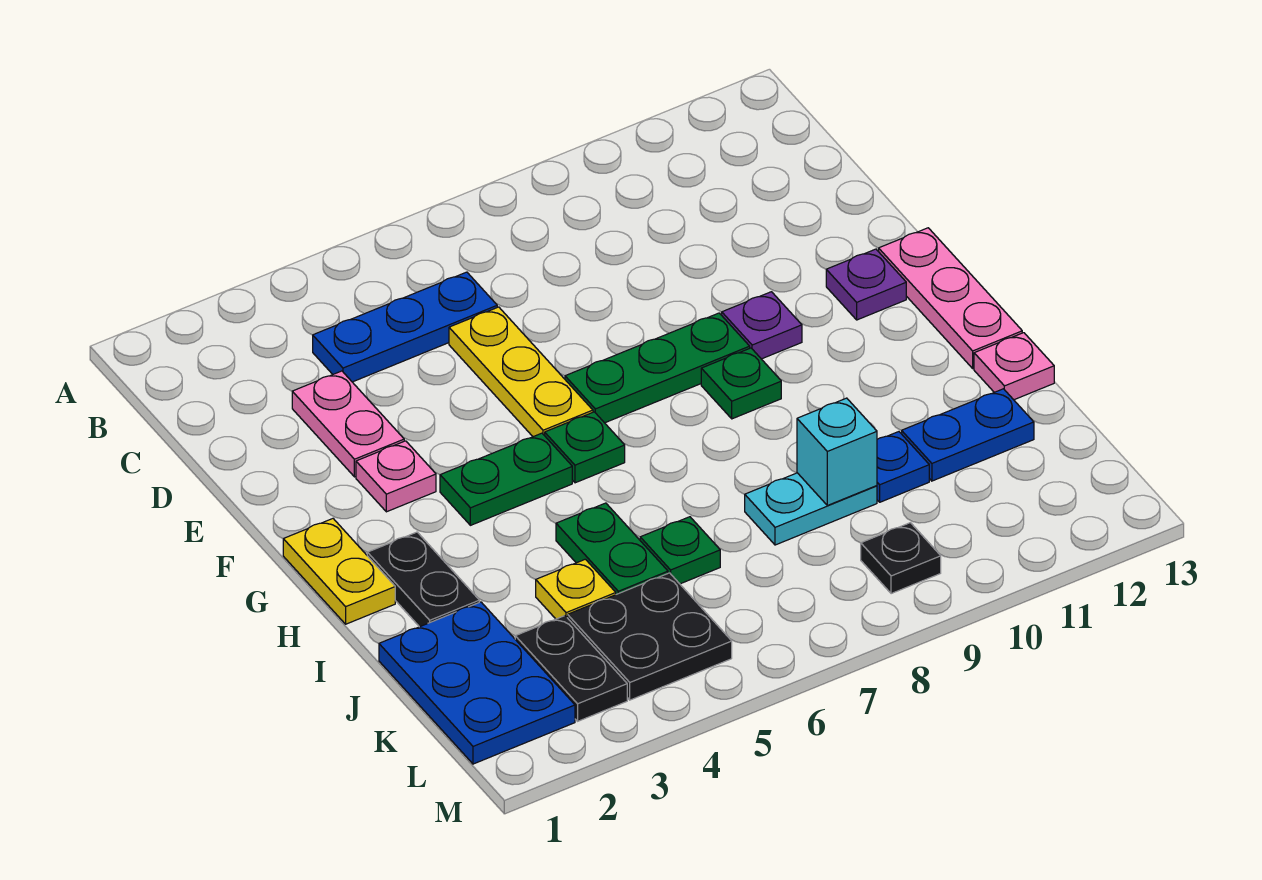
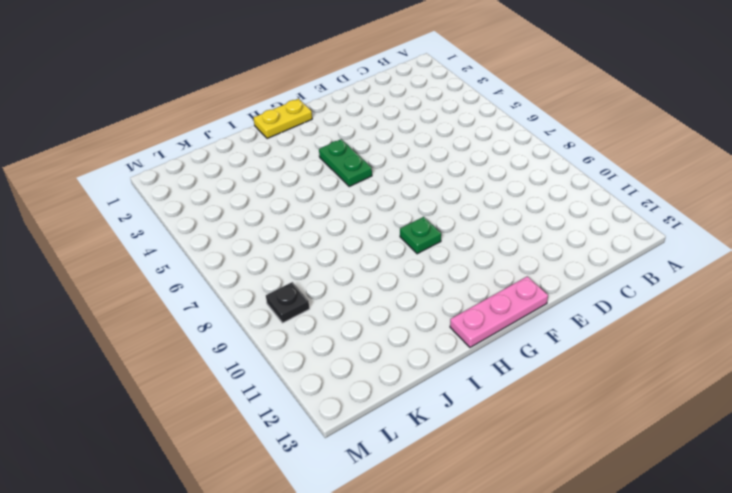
none -> blue plate C4:C6 level 1
none -> pink plate D3:E3 level 1
none -> yellow plate D6:F6 level 1

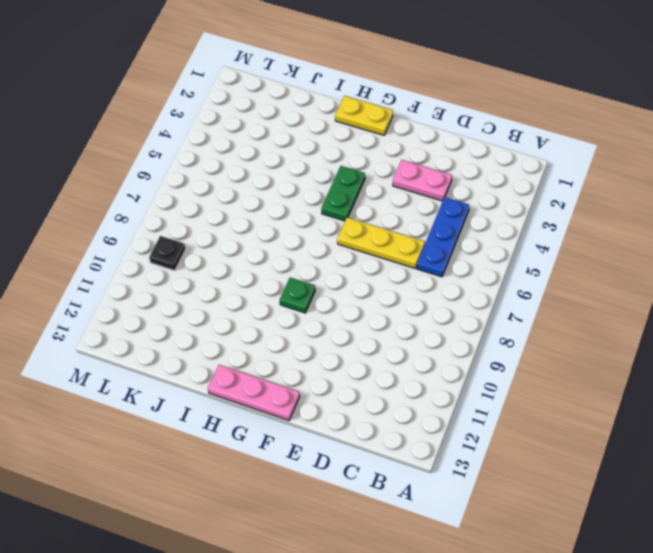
none -> pink plate F3 level 1
none -> green plate F7:F9 level 1
none -> purple plate F10 level 1

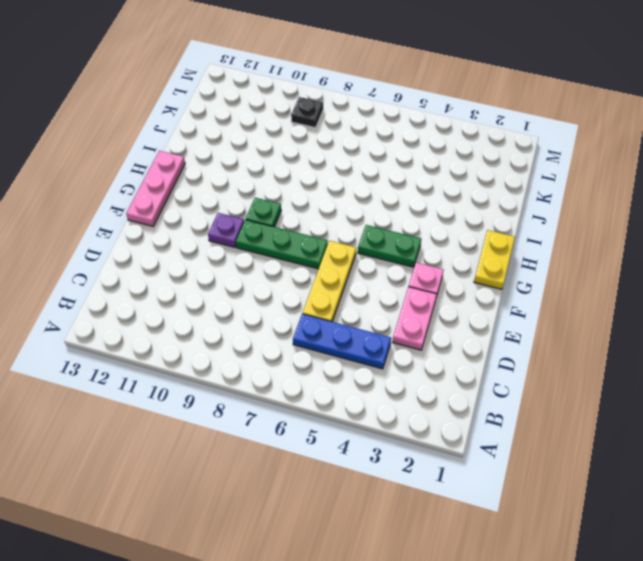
none -> purple plate F12 level 1
none -> green plate G6 level 1
none -> black plate H2:I2 level 1

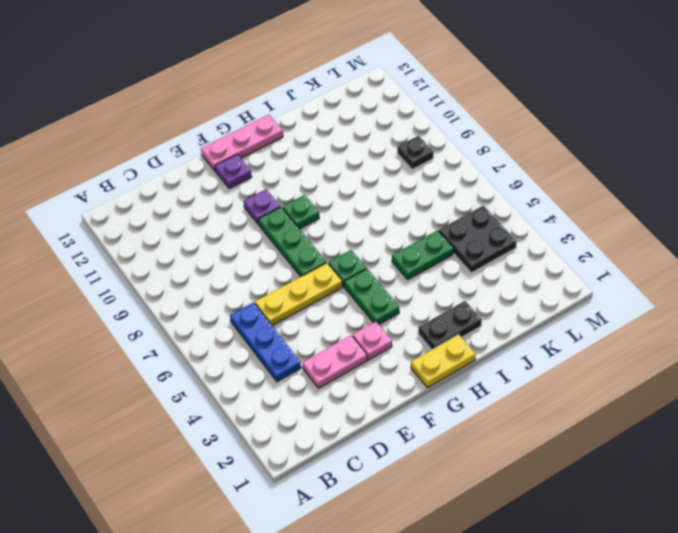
none -> pink plate I13 level 1
none -> blue plate J1:L2 level 1
none -> yellow plate J4 level 1

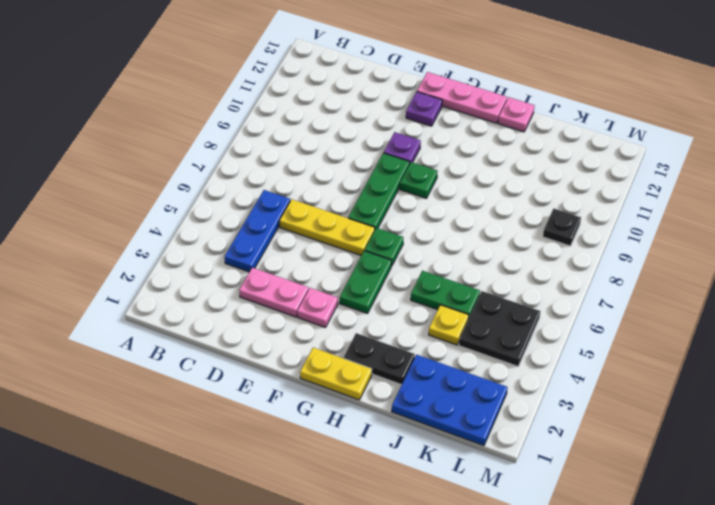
none -> green plate J6 level 1
none -> cyan plate J8:J9 level 1
none -> blue plate J10 level 1

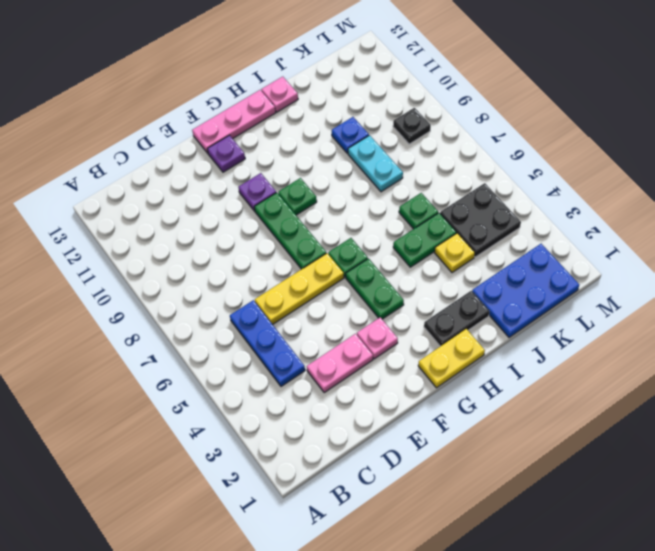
none -> blue plate J11:J12 level 1
none -> black plate K3:L3 level 1
none -> cyan brick J9 level 2

